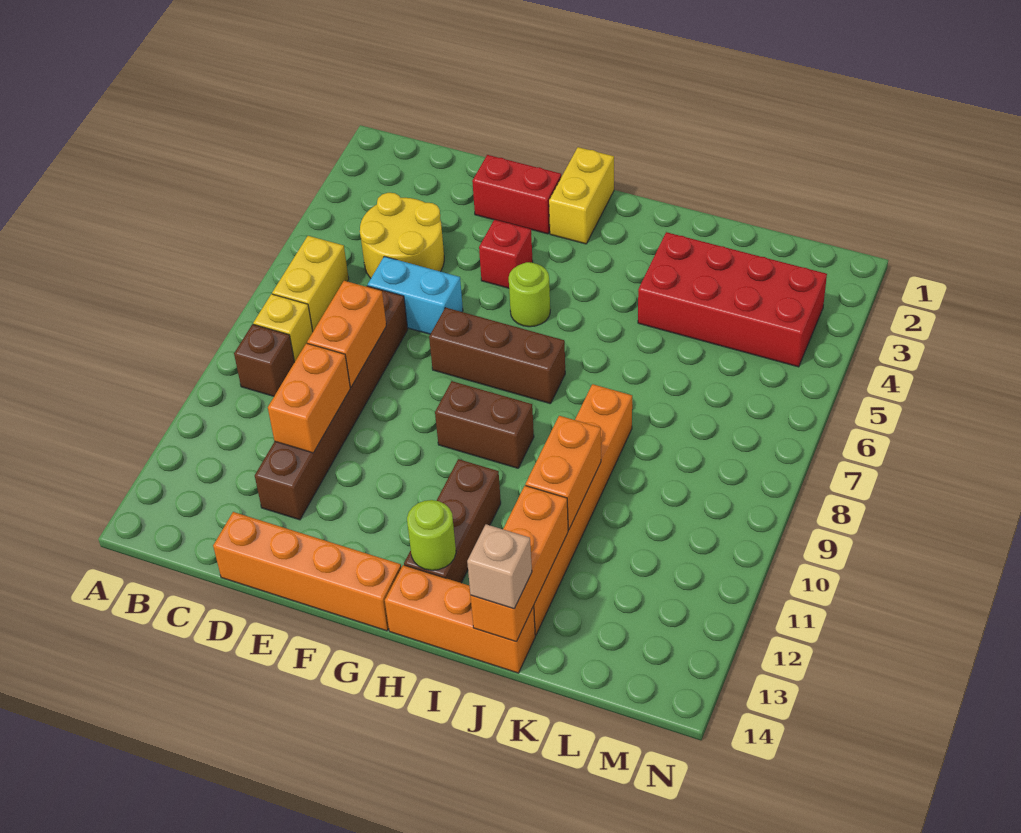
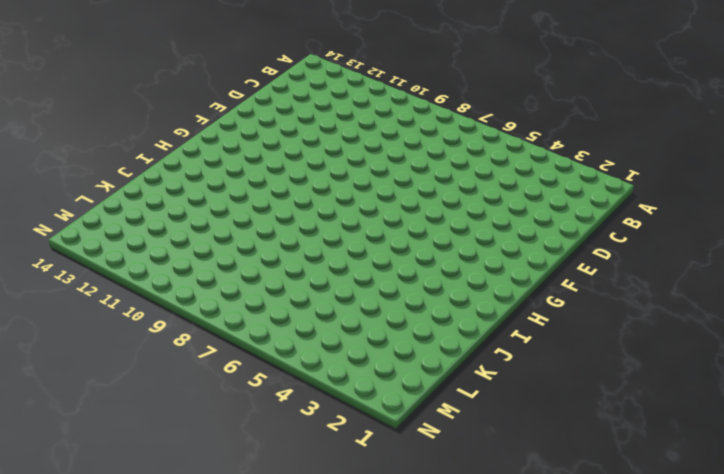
none -> yellow brick B6:B7 level 1
none -> yellow brick B8 level 1
none -> brown brick B9 level 1

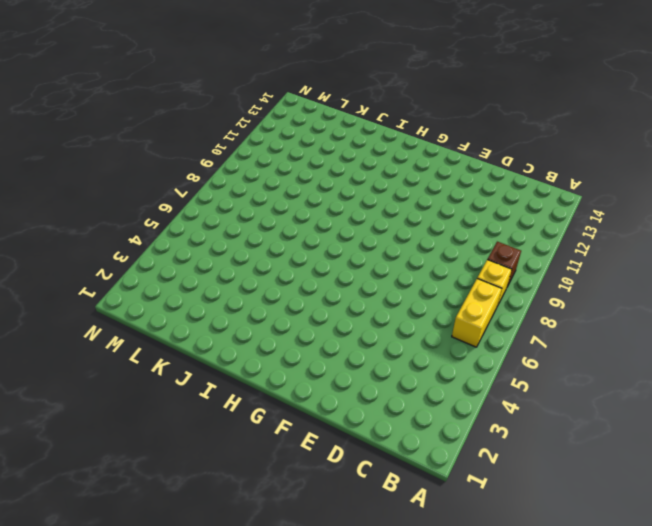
none -> yellow round brick C4:D5 level 1
none -> cyan brick D6:E6 level 1
none -> brown brick D7:D12 level 1

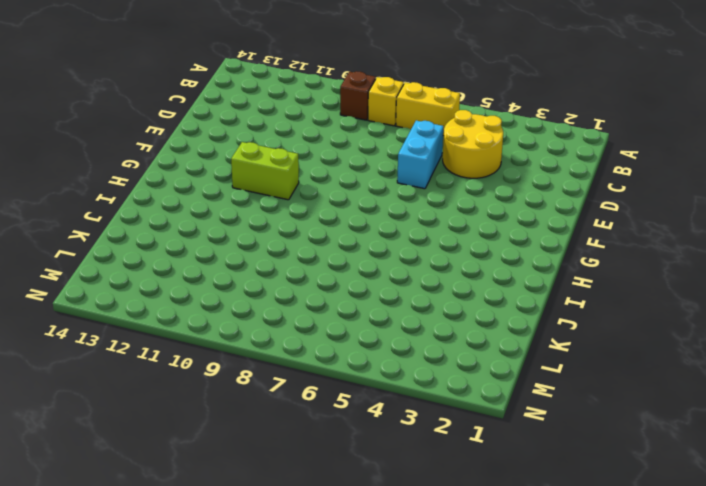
lime brick G10:G11 level 1 -> none
none -> brown brick D7:D12 level 1
none -> orange brick D14:G14 level 1
none -> red brick E2:F2 level 1

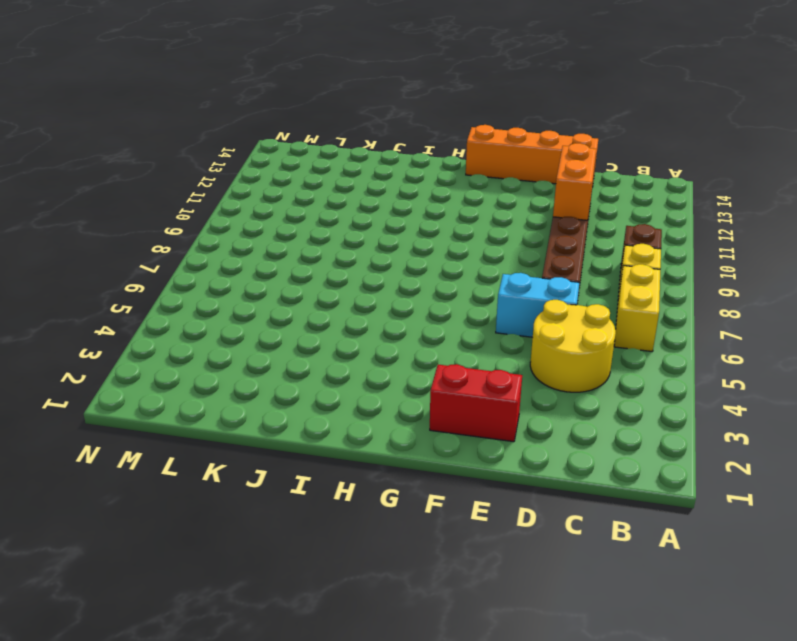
none -> red brick F4 level 1
none -> brown brick F7:H7 level 1
none -> yellow brick G1:G2 level 1

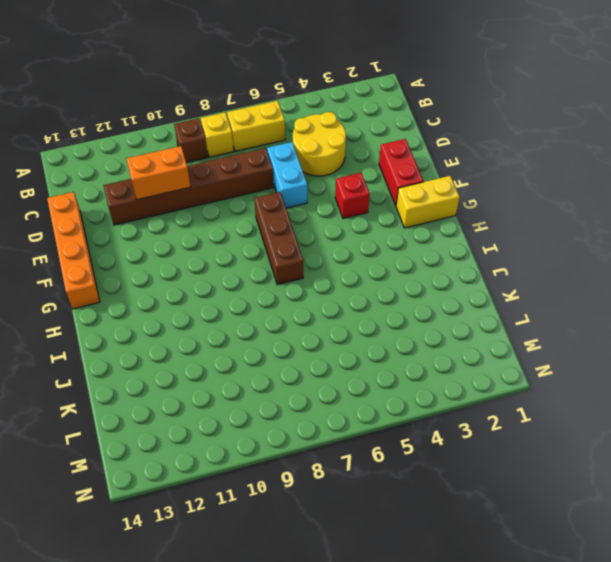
none -> lime round brick G5 level 1
none -> brown brick G9:H9 level 1
none -> brown brick H11:H13 level 1

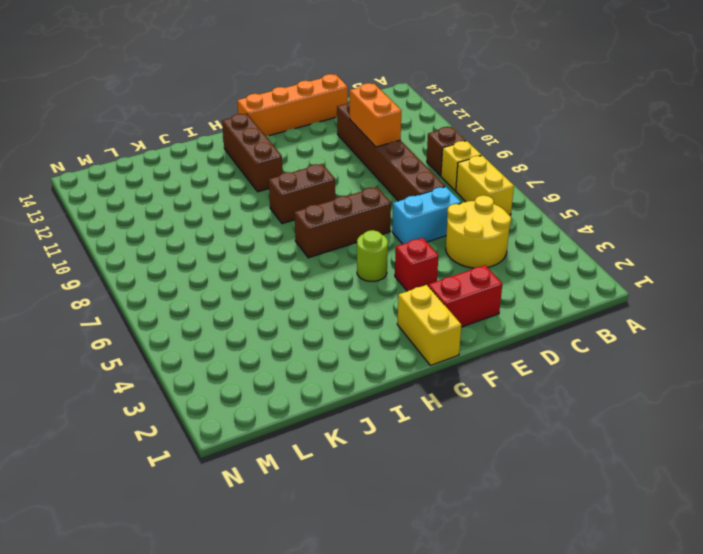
none -> orange brick H14:J14 level 1
none -> red brick J3:M4 level 1
none -> orange brick J8:J13 level 1

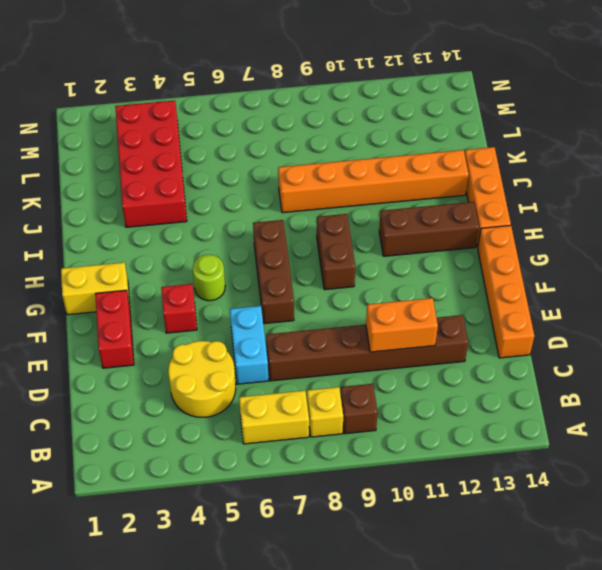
none -> orange brick D8:D9 level 2
none -> lime round brick H13 level 2
none -> orange brick J10:J11 level 2

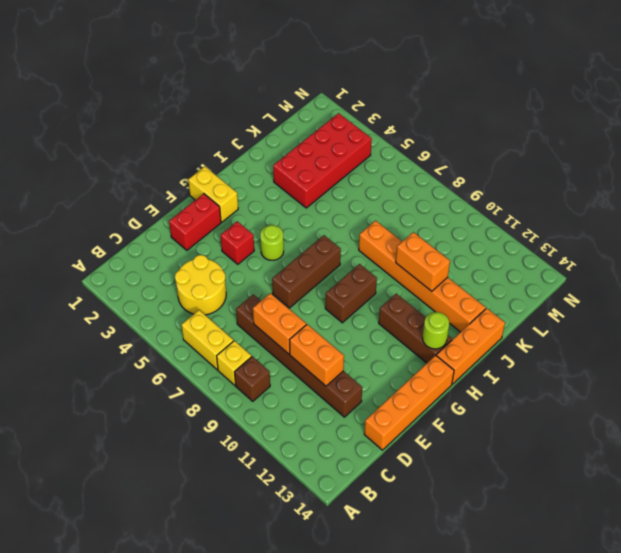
none -> cyan brick D6:E6 level 1
none -> orange brick J12:J14 level 2
none -> tan brick J14 level 3

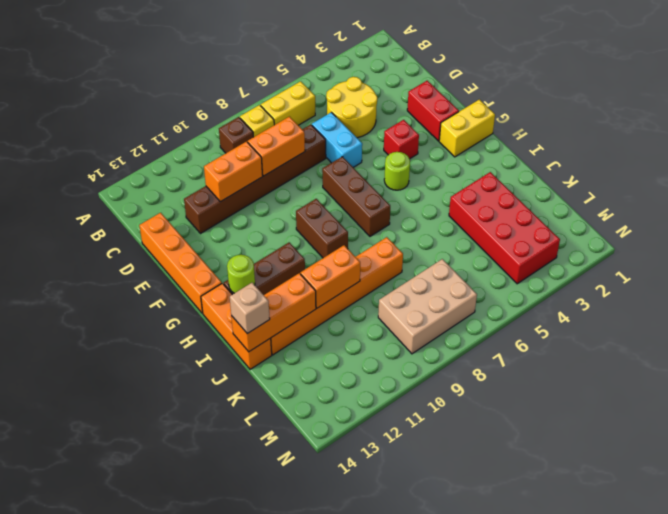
tan brick L7:M9 level 1 -> none

